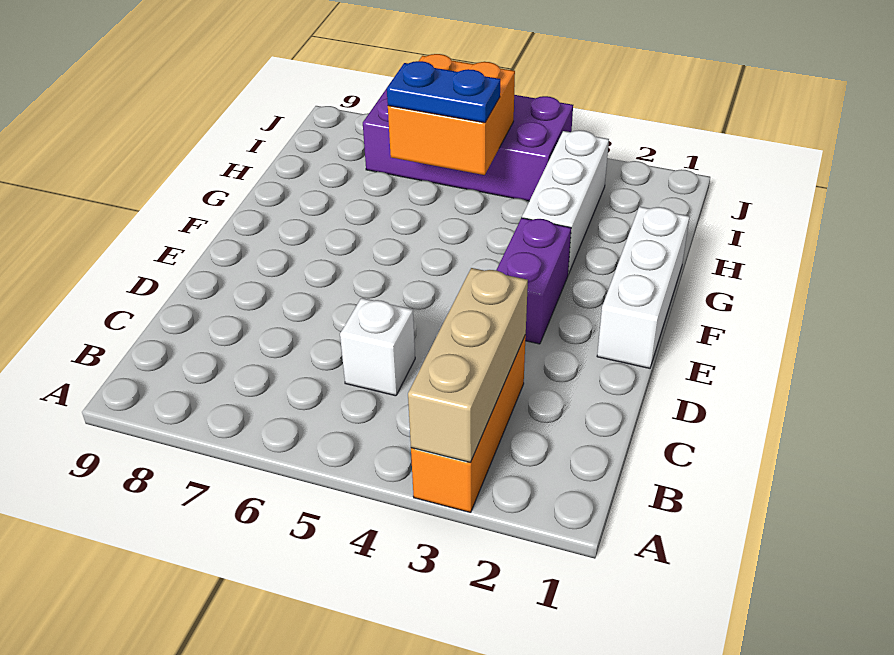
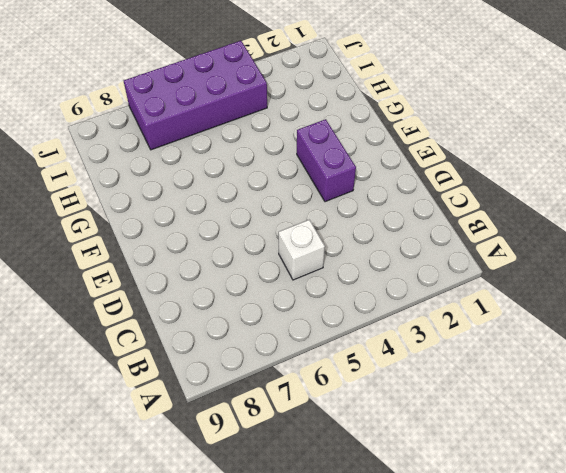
none -> orange brick A3:C3 level 1
none -> white brick E1:G1 level 1

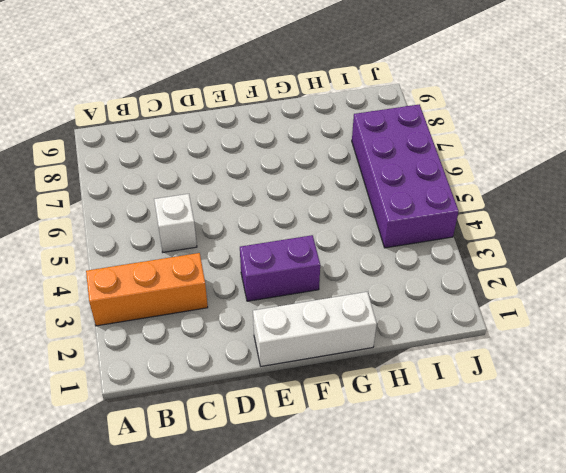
none -> white brick G3:I3 level 1
none -> tan brick A3:C3 level 2

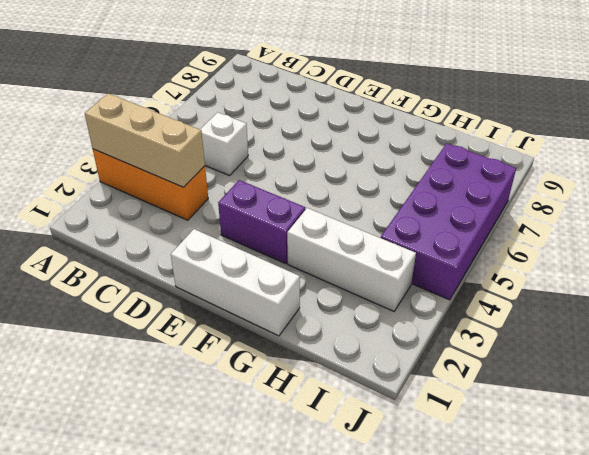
none -> orange brick H5:I6 level 2
none -> blue plate H5:H6 level 3

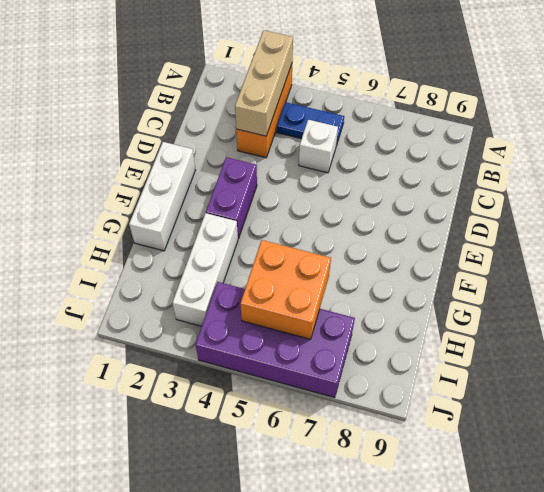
blue plate B4:B5 level 1 -> blue plate H5:H6 level 3

